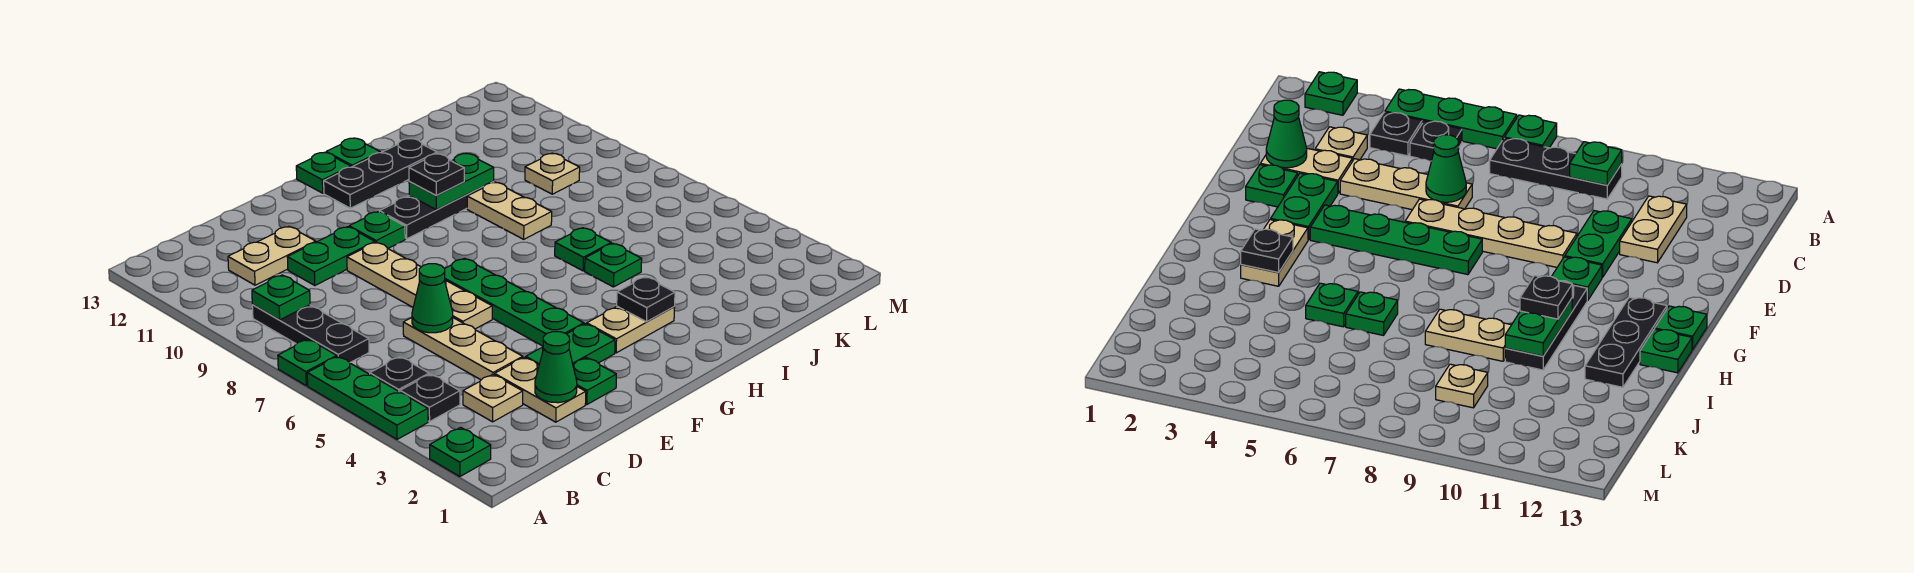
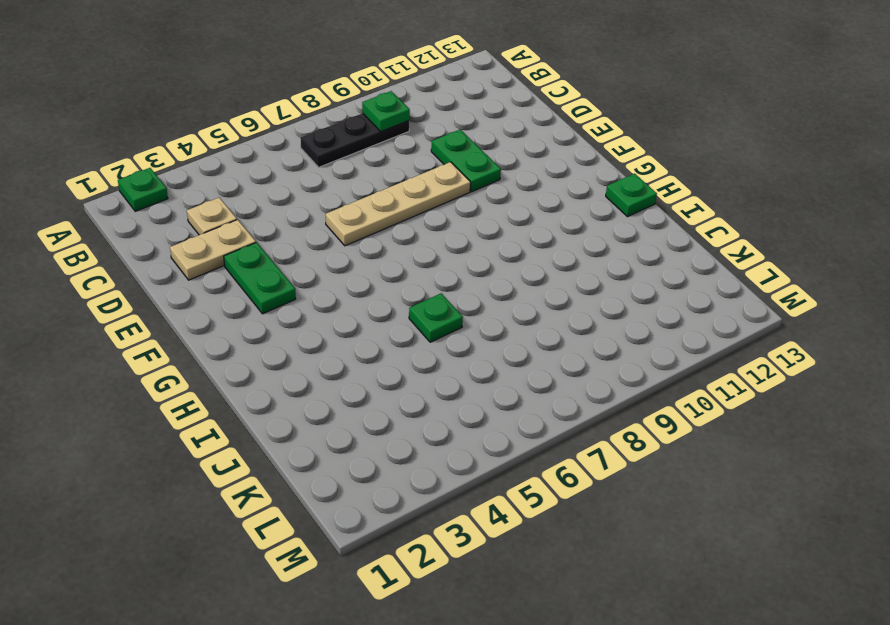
none -> green plate A4:A6 level 1
none -> green plate A7 level 1
none -> black plate B4 level 1
none -> black plate B5 level 1

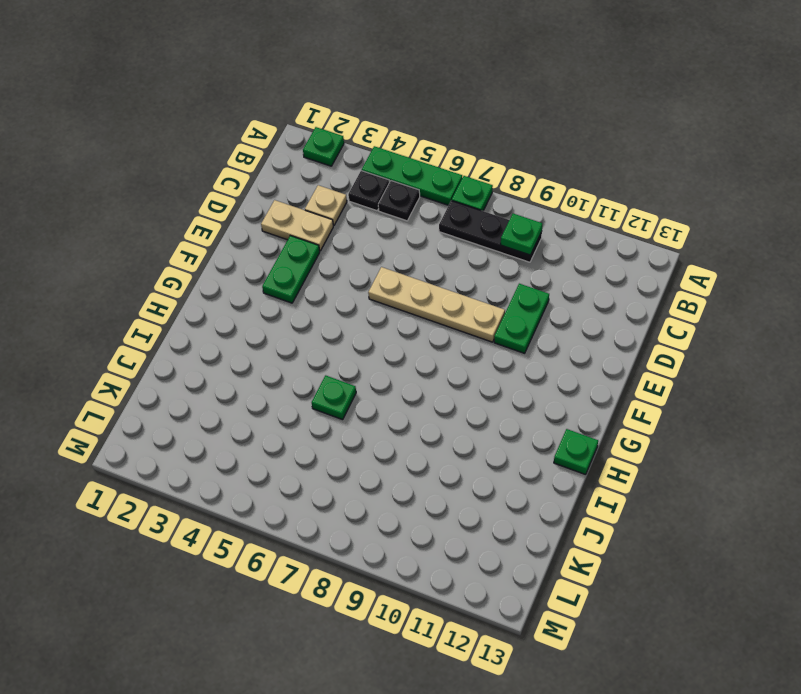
none -> tan plate C11:D11 level 1
none -> tan plate D4:D6 level 1
none -> green plate E2 level 1
none -> green plate F4:F7 level 1

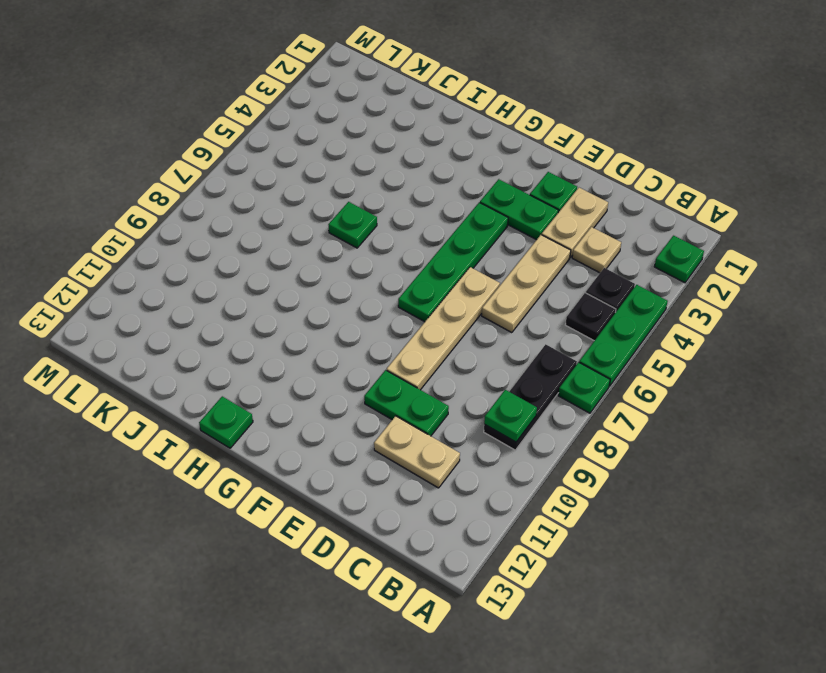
none -> green plate F10 level 1
none -> tan plate G3:H3 level 1
none -> black plate G10:I10 level 1
none -> black plate G12:I12 level 1

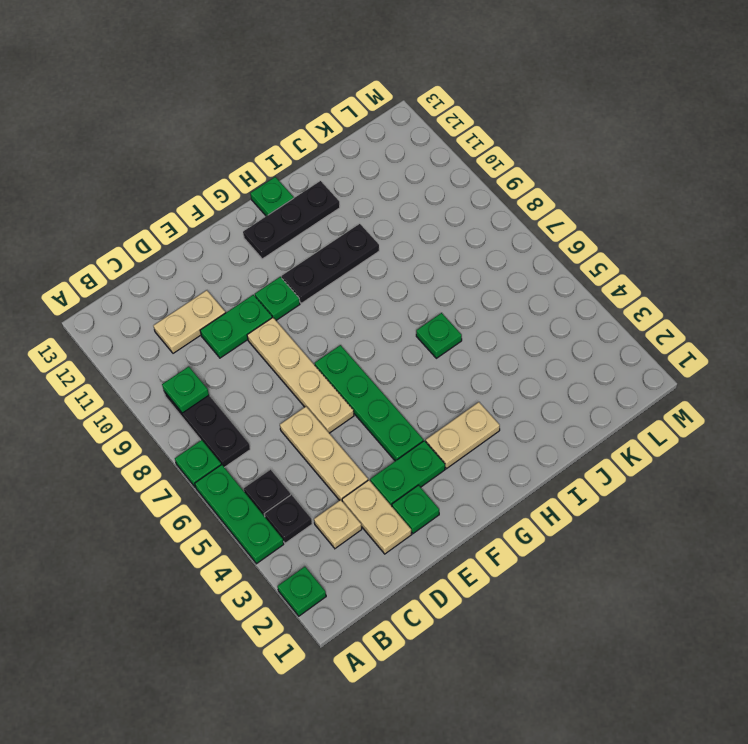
none -> green plate G13 level 1
none -> green plate I5 level 1
none -> tan plate I8:I9 level 1
none -> tan plate K9 level 1

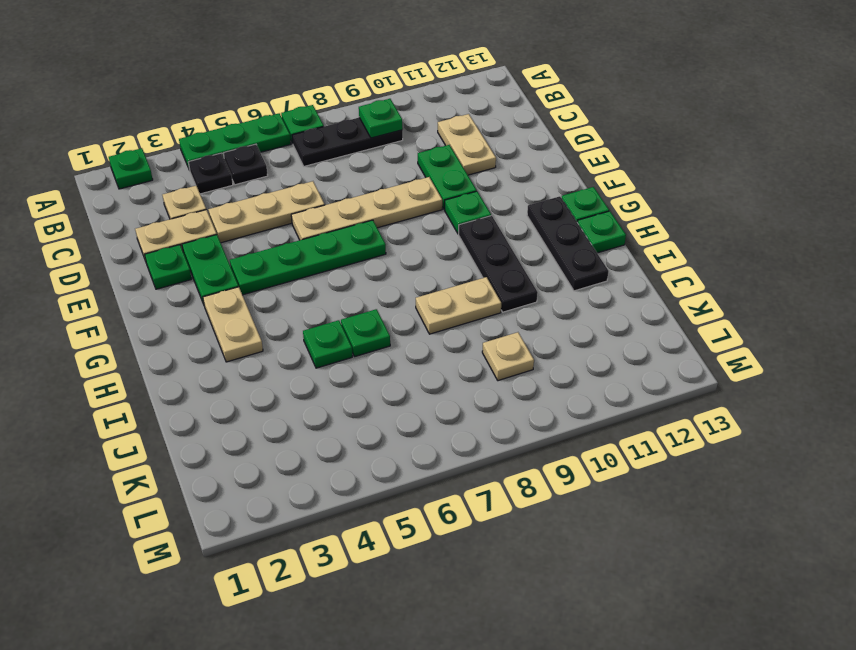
none -> green cone D2 level 2
none -> green cone D6 level 2
none -> black plate H3 level 2
none -> green plate H10:I10 level 2

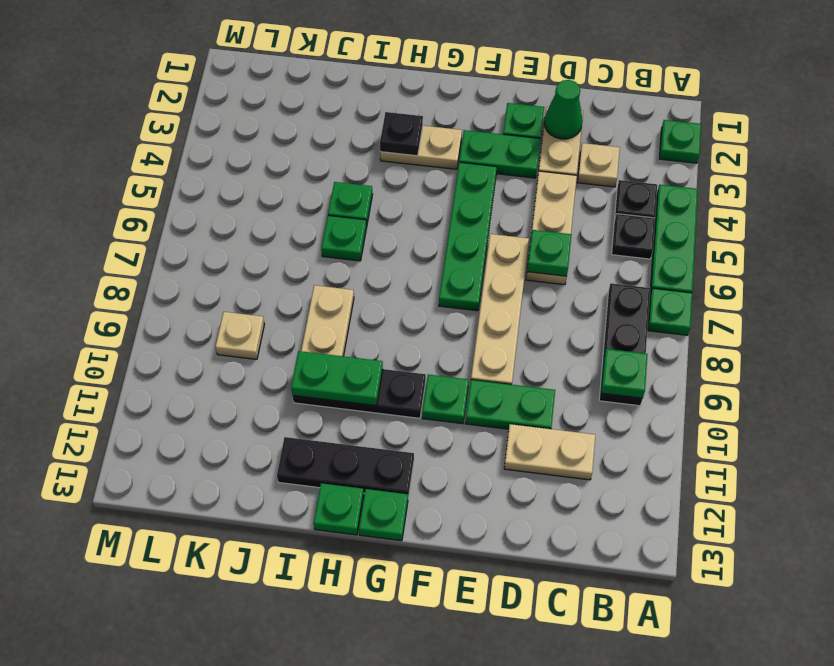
green plate D6 level 2 -> green cone D6 level 2
none -> black plate H10 level 3

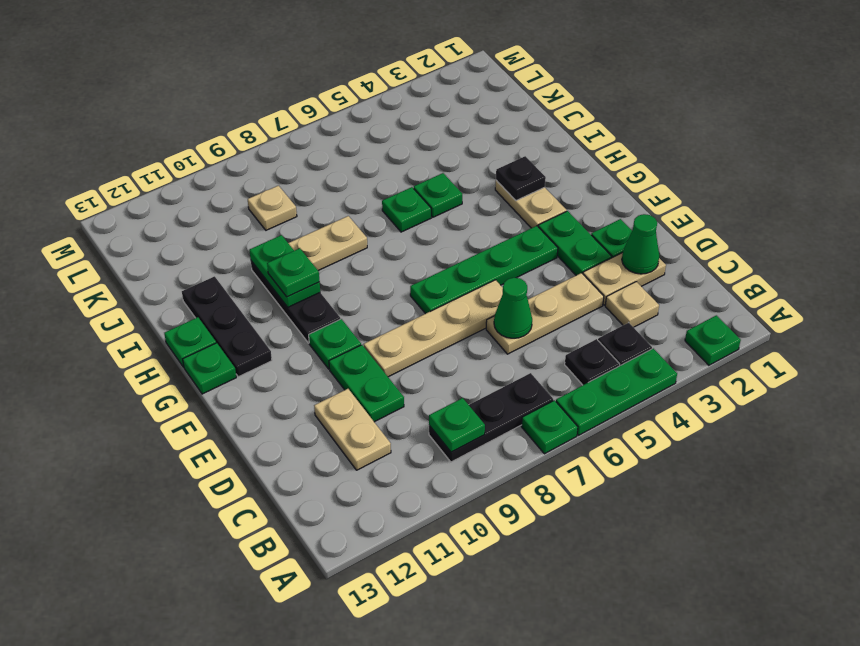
green plate H10 level 3 -> black plate H10 level 3

